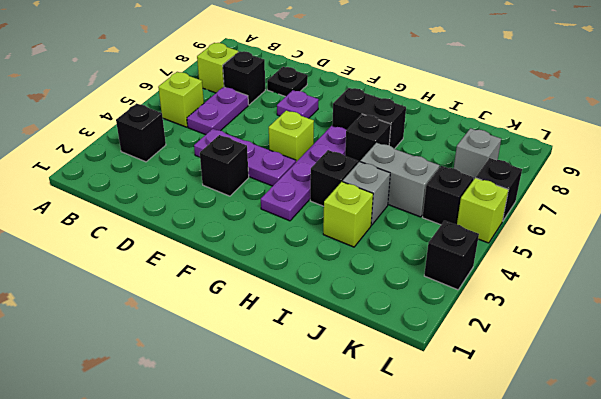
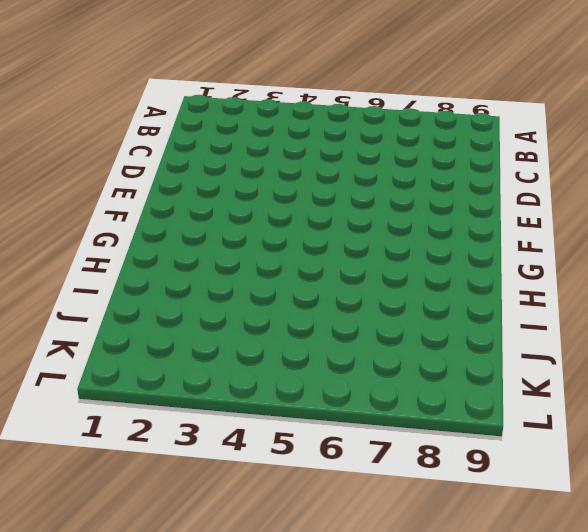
none -> black brick B3 level 1
none -> lime brick B5 level 1
none -> lime brick B7 level 1

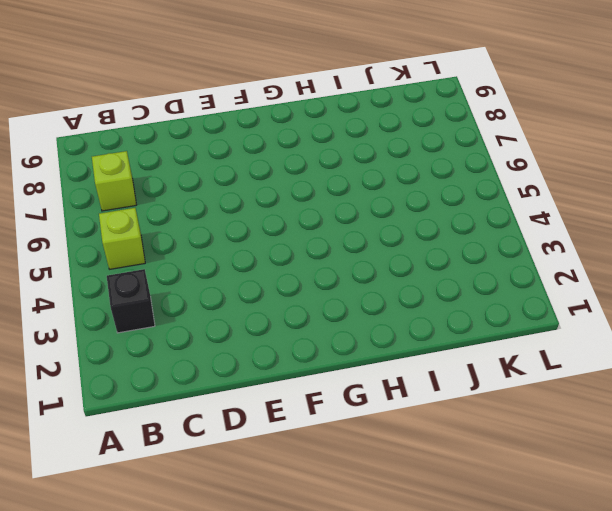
none -> purple plate C5:C6 level 1
none -> black brick C7 level 1
none -> purple plate D4:F4 level 1

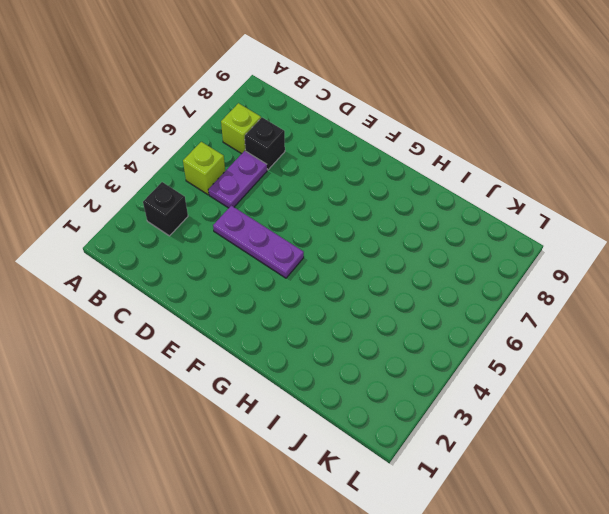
none -> black plate D8 level 1
none -> black brick E3 level 1
none -> purple plate E7 level 1

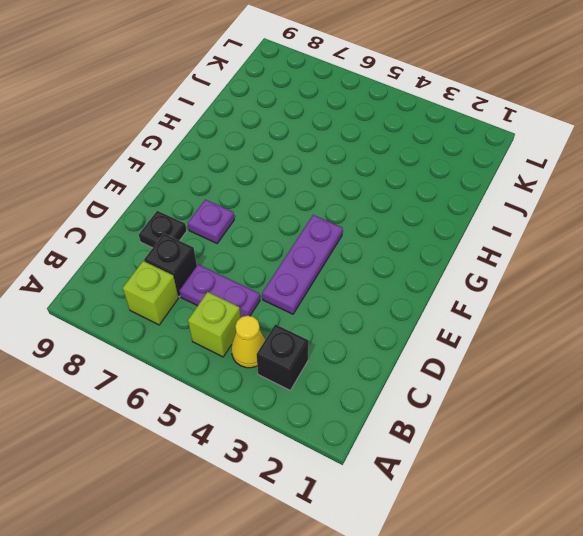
yellow cone B4 level 1 -> none
none -> black brick E3 level 1
none -> lime brick F5 level 1
none -> purple plate G3:G6 level 1

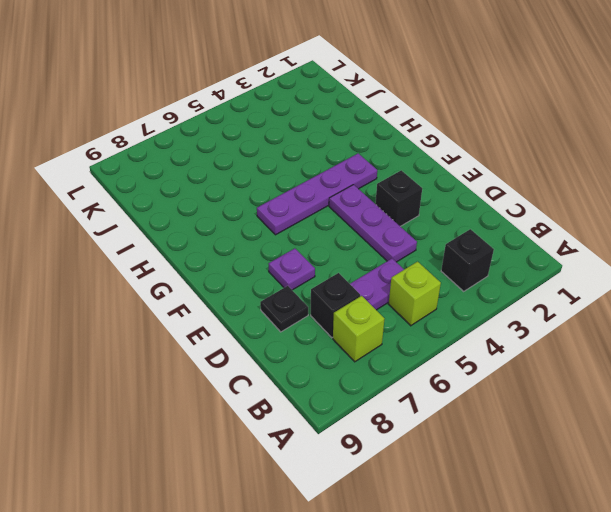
none -> lime brick F5 level 1
none -> black brick G7:H7 level 1
none -> black brick H4 level 1

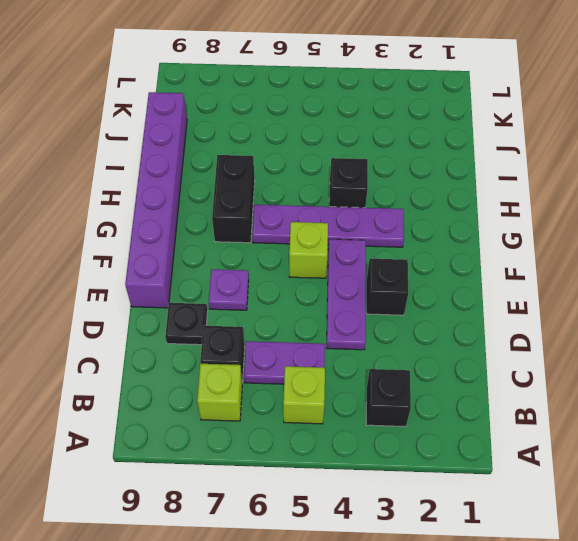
purple brick E9:J9 level 1 -> none
none -> black brick H6 level 1
none -> lime brick I3 level 1
none -> grey brick I4 level 1

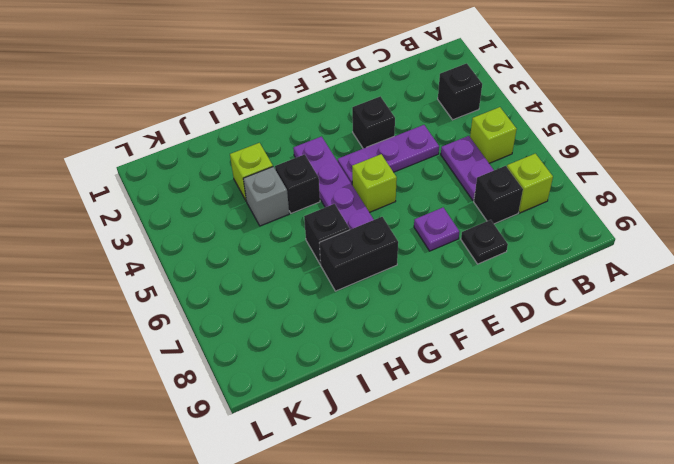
none -> grey brick I5:J5 level 1
none -> black brick K5 level 1
none -> grey brick K7 level 1

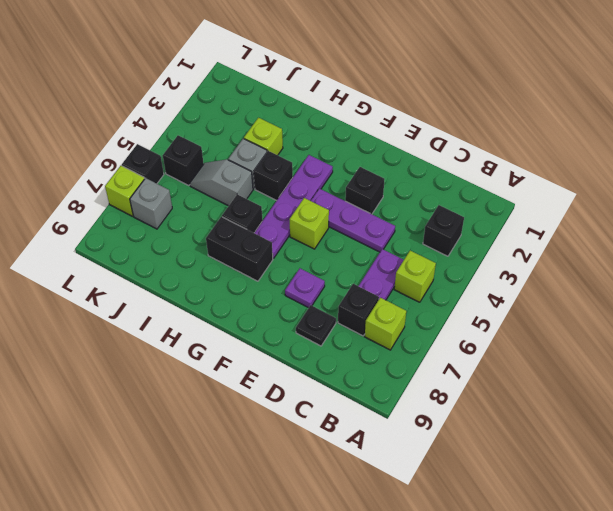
grey slope I5:J5 level 1 top I -> grey brick I5:J5 level 1
lime brick L7 level 1 -> lime brick L5 level 1
none -> black brick L3 level 1

